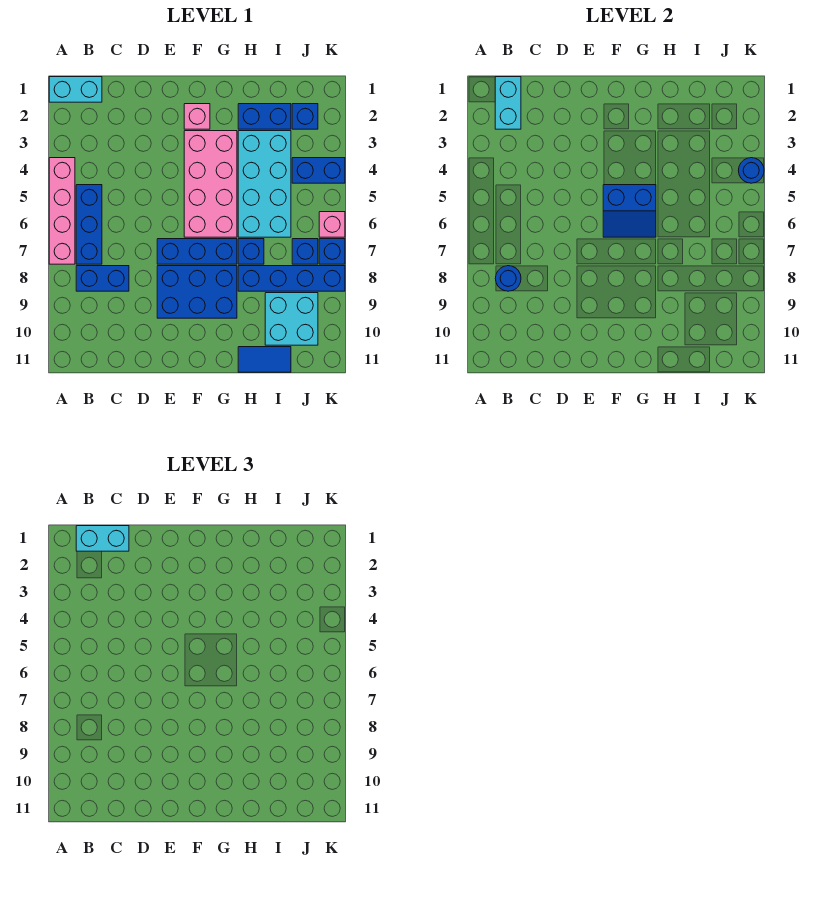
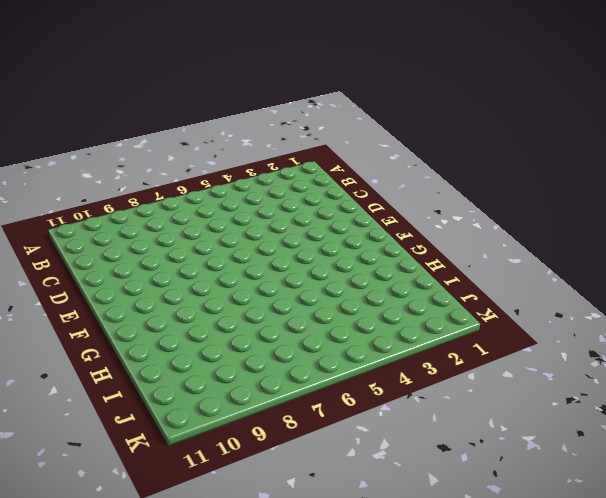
none -> cyan brick A1:B1 level 1
none -> pink brick A4:A7 level 1
none -> blue brick B5:B7 level 1

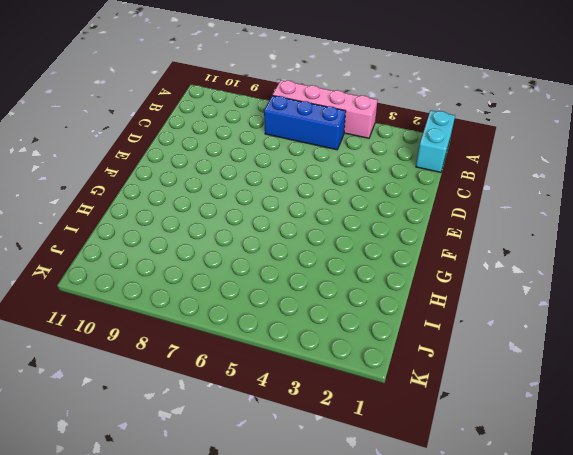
none -> blue brick B8:C8 level 1
none -> blue brick E7:G7 level 1
none -> blue brick E8:G9 level 1

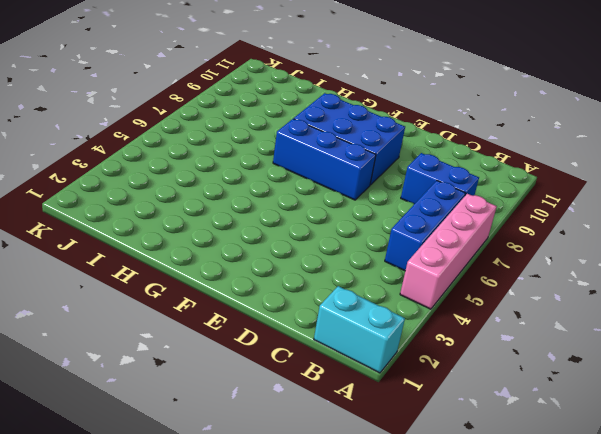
none -> pink brick F2 level 1
none -> pink brick F3:G6 level 1
none -> blue brick H2:I2 level 1

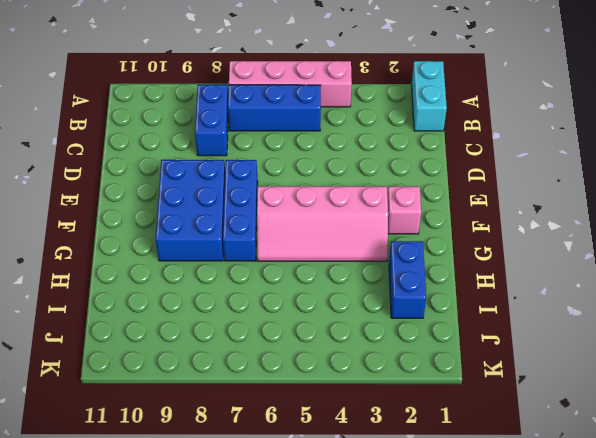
pink slope F3:G6 level 1 top F -> pink brick F3:G6 level 1
none -> cyan brick H3:I6 level 1
none -> blue brick H7 level 1
none -> blue brick H8:K8 level 1

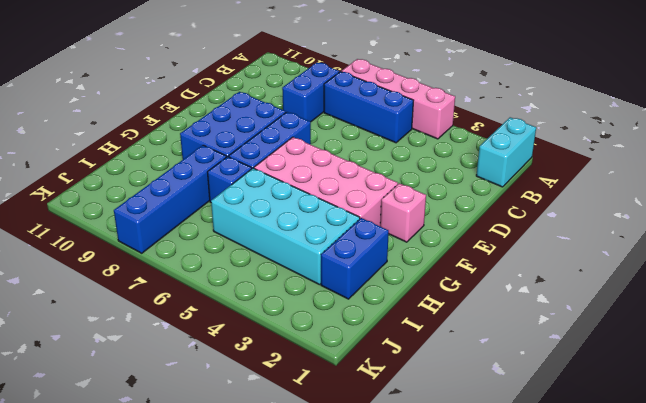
none -> blue tile H11:I11 level 1
none -> cyan brick I9:J10 level 1
none -> blue brick J2 level 1

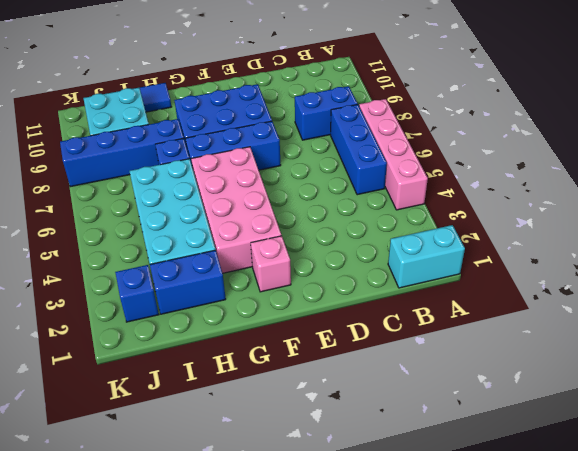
none -> blue brick J4:K4 level 1
none -> blue brick J7 level 1
none -> pink brick K6 level 1

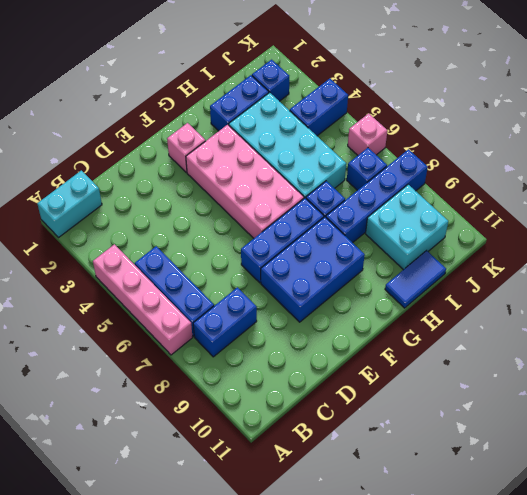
none -> blue brick K7 level 1
none -> cyan brick B1:B2 level 2
none -> blue round brick B8 level 2

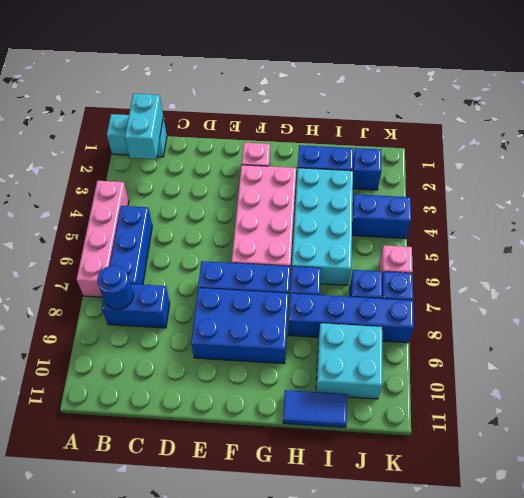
none -> blue slope F5:G6 level 2 top 5
none -> blue round brick K4 level 2
none -> cyan brick B1:C1 level 3

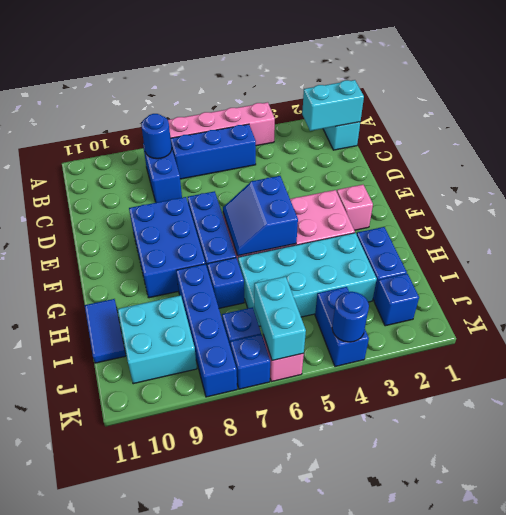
cyan brick J6:K6 level 2 -> cyan brick B1:C1 level 3

